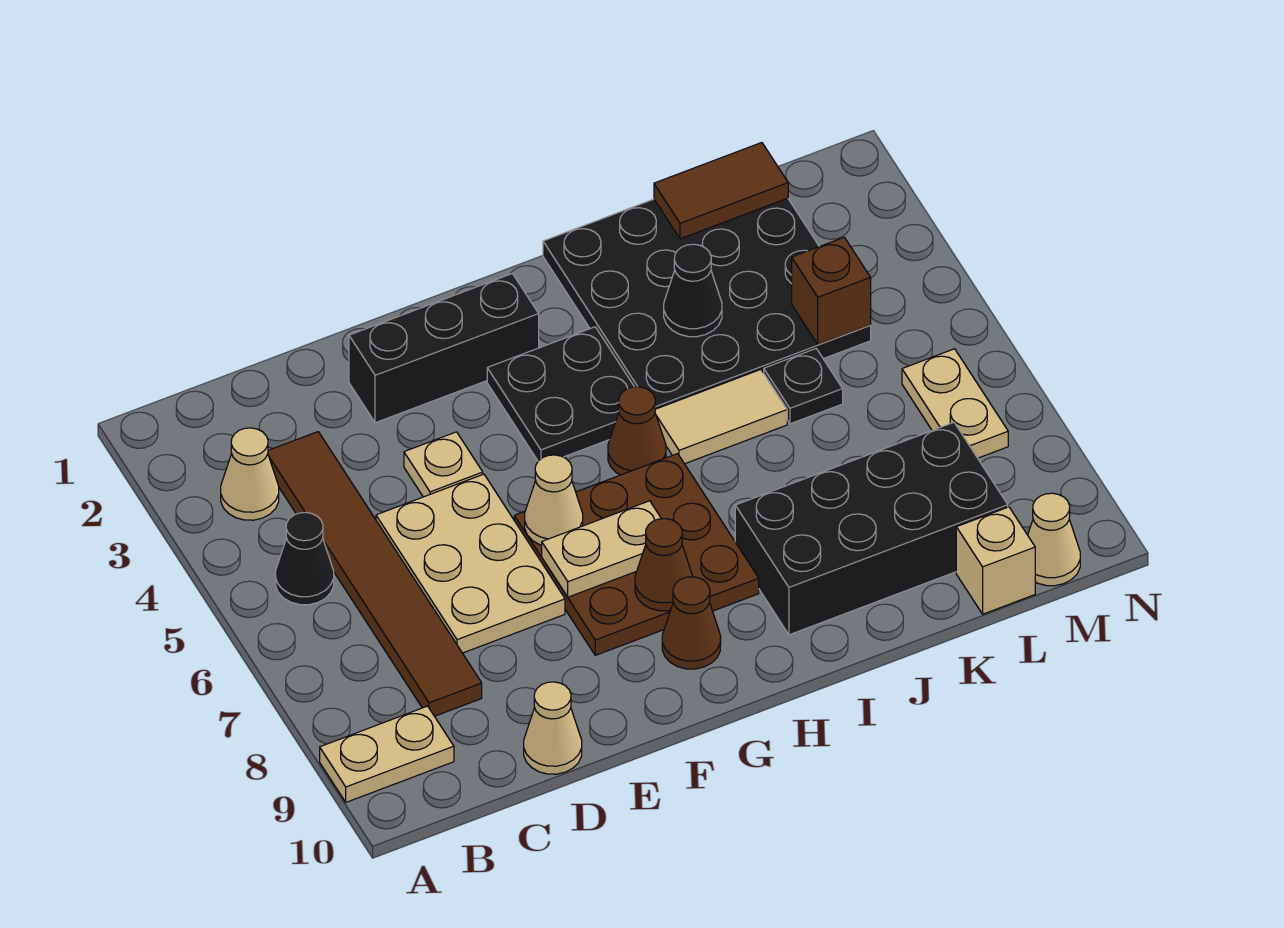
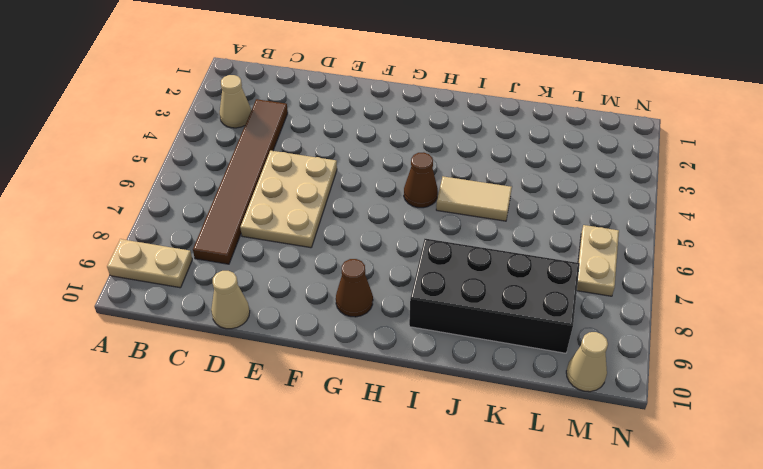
none -> black cone B5 level 1
none -> black brick E2:G2 level 1
none -> tan plate E4 level 1

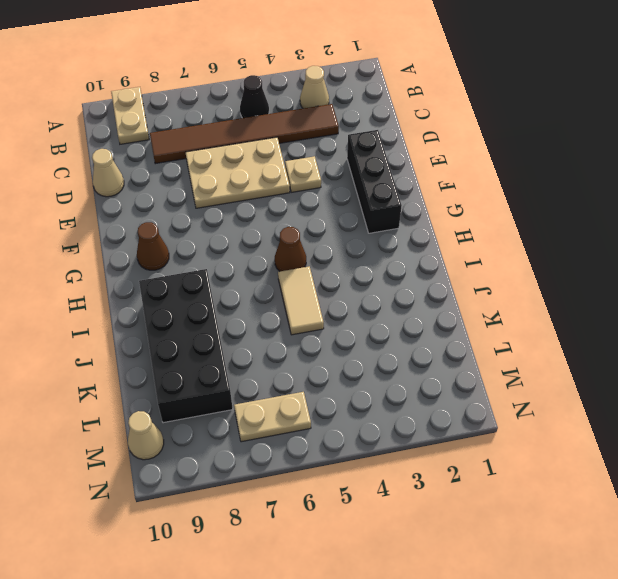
none -> brown plate F6:H8 level 1
none -> black plate G3:H4 level 1
none -> black plate I1:L4 level 1

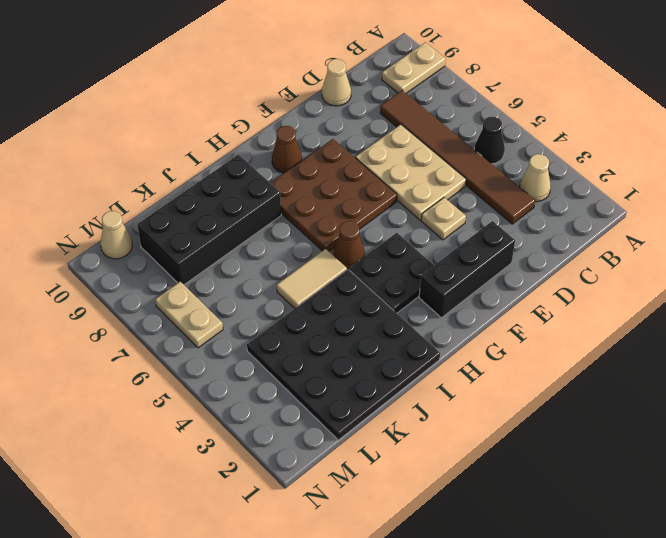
none -> black plate K5 level 1
none -> tan brick L10 level 1
none -> tan cone F6 level 2

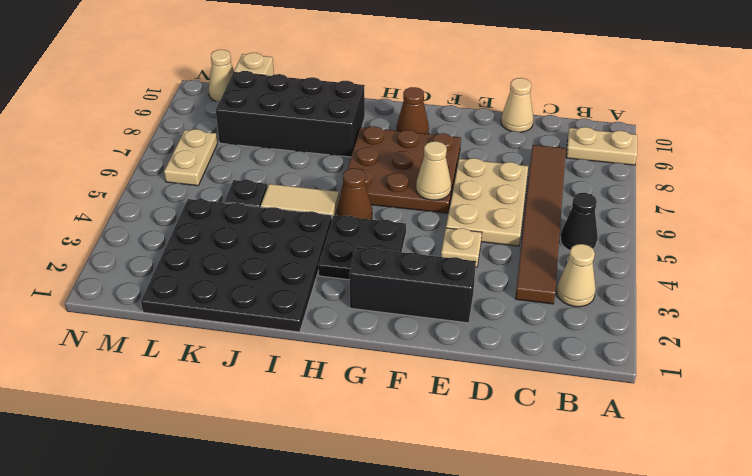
none -> tan plate F7:G7 level 2
none -> brown cone G8 level 2
none -> black cone J3 level 2

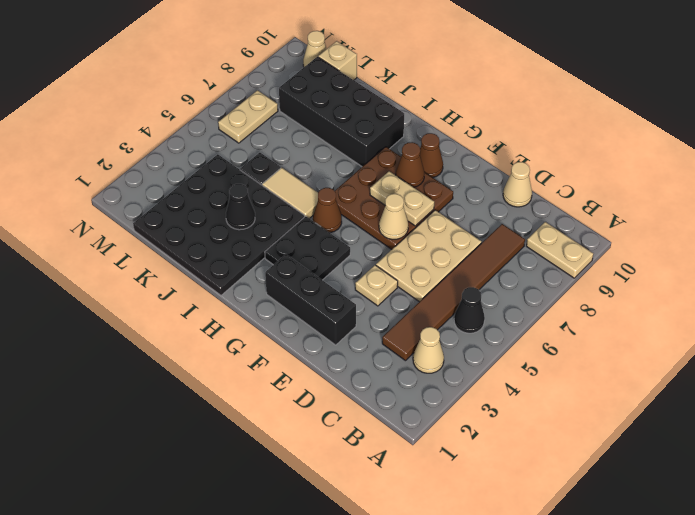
none -> brown tile K1:L1 level 2
none -> brown brick L4 level 2

